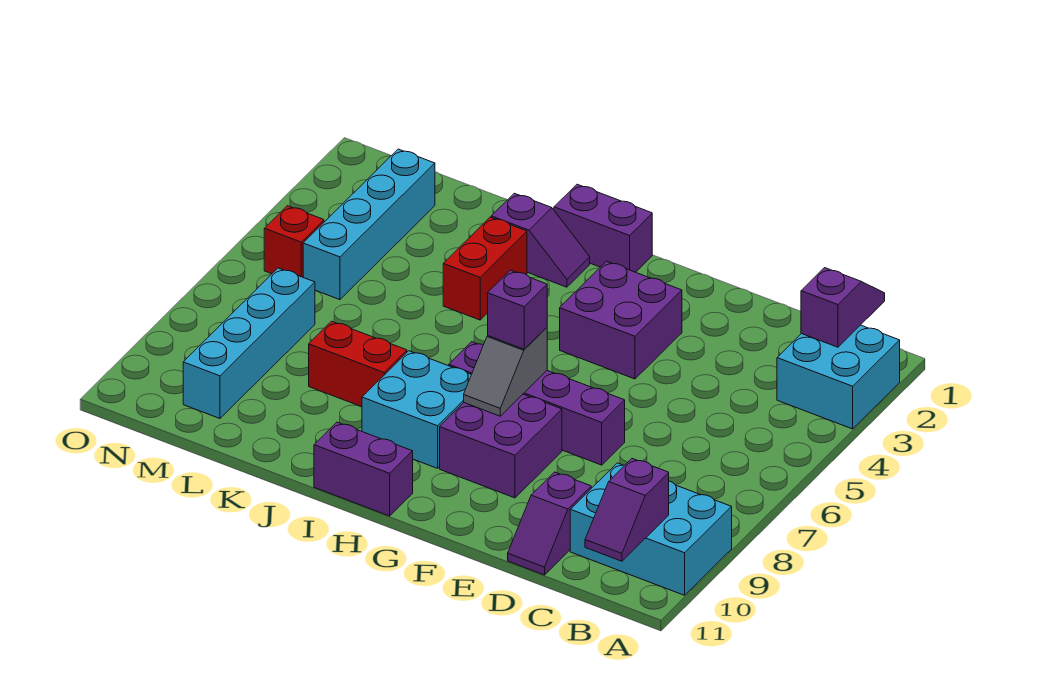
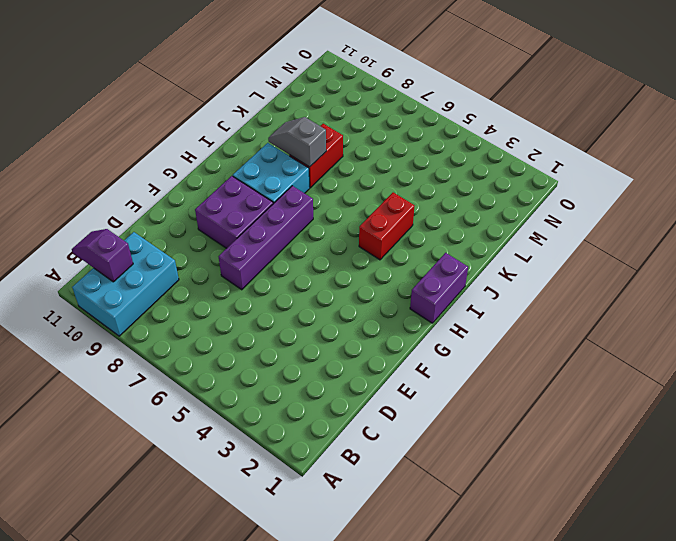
red brick I4:J4 level 1 -> red brick J3:J4 level 1
grey slope J8:J9 level 2 top 8 -> grey slope G7:G8 level 2 top 7
none -> cyan brick A2:B3 level 1
none -> purple slope D10:D11 level 1 top 10
none -> purple brick F3:G4 level 1

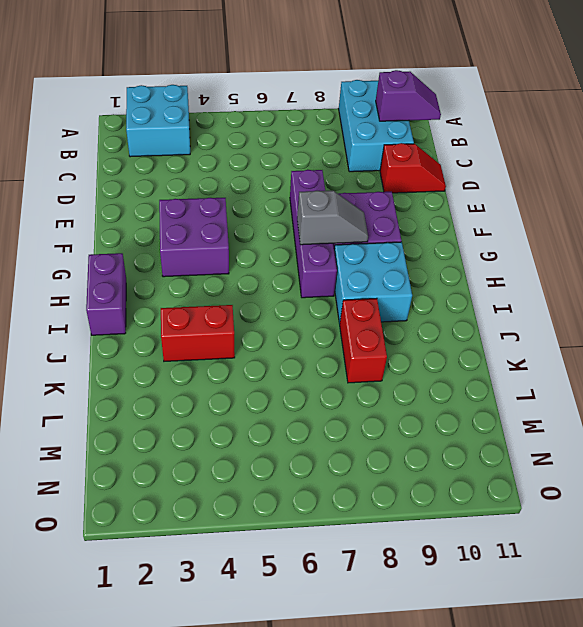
red slope D10:D11 level 1 top 10 -> purple slope D10:D11 level 1 top 10
none -> purple brick H11:I11 level 1
none -> purple slope I2:J2 level 1 top J
none -> cyan brick M2:M5 level 1

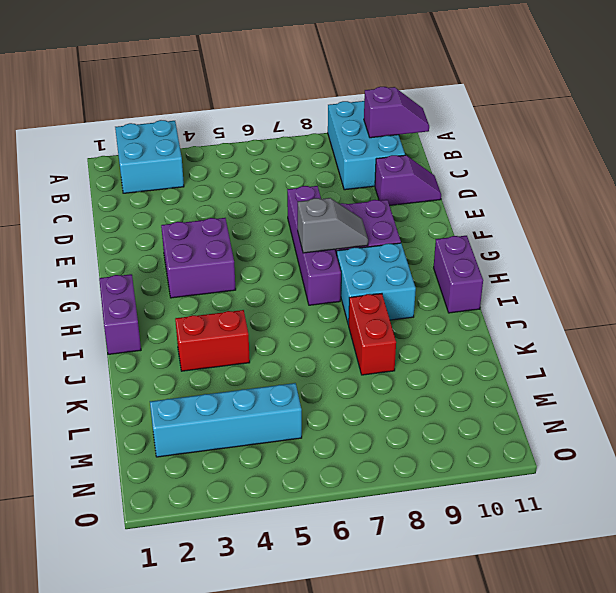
none -> purple slope I2:J2 level 1 top J
none -> cyan brick M7:M10 level 1
none -> red brick N5 level 1

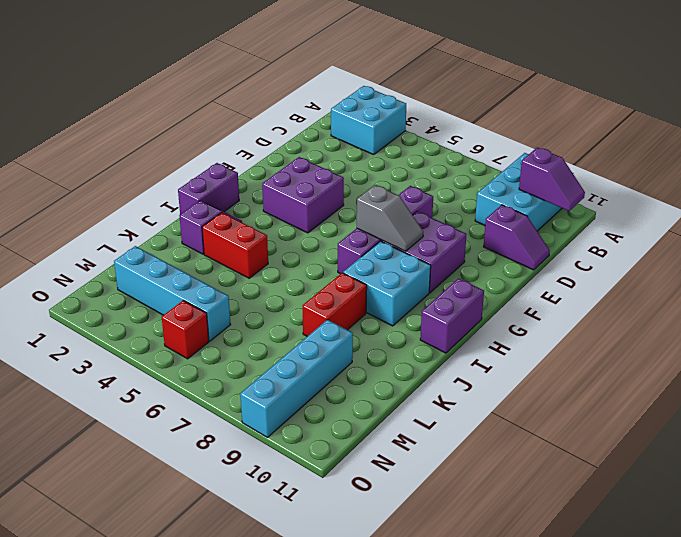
cyan brick L9:O9 level 1 -> cyan brick M7:M10 level 1
none -> purple slope B1:B2 level 2 top 2
none -> purple brick G7 level 3

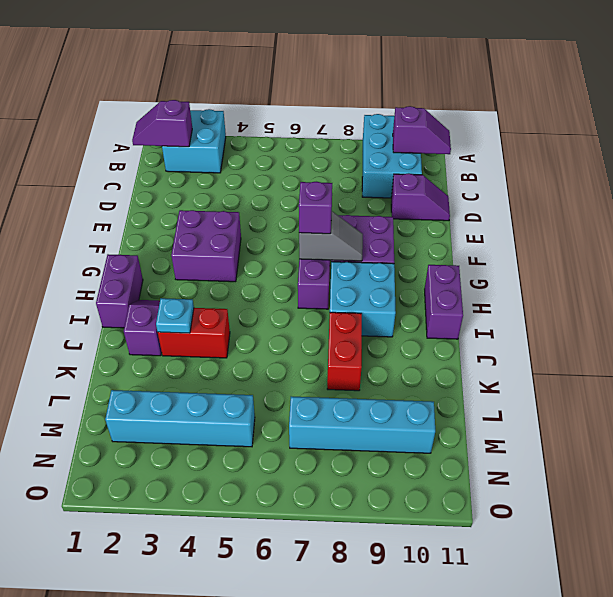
cyan plate J3 level 2 -> none
none -> red brick N5 level 1

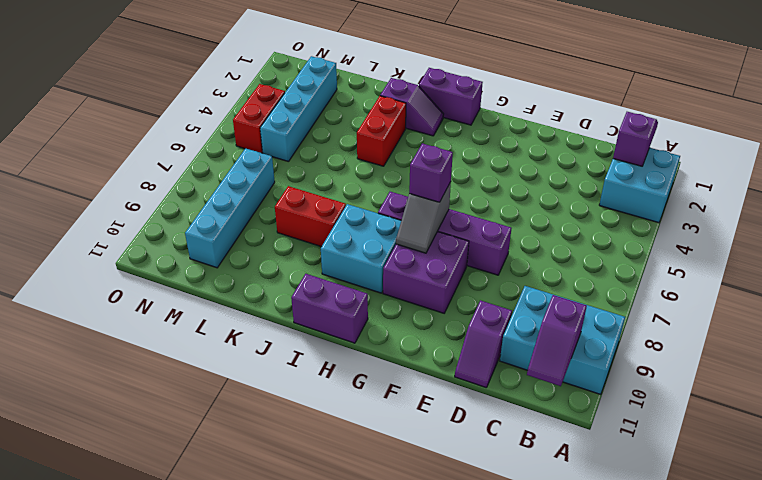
red brick N4:N5 level 1 -> red brick N5 level 1
none -> purple brick F3:G4 level 1

